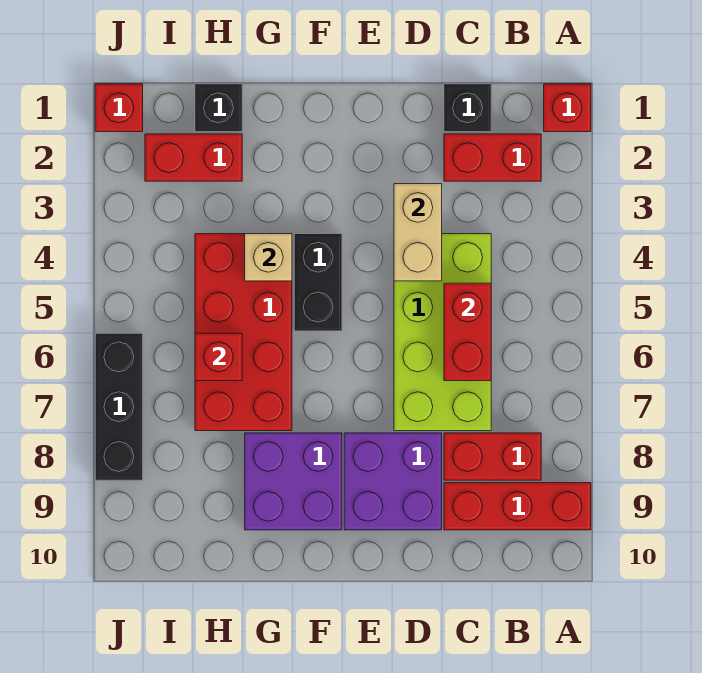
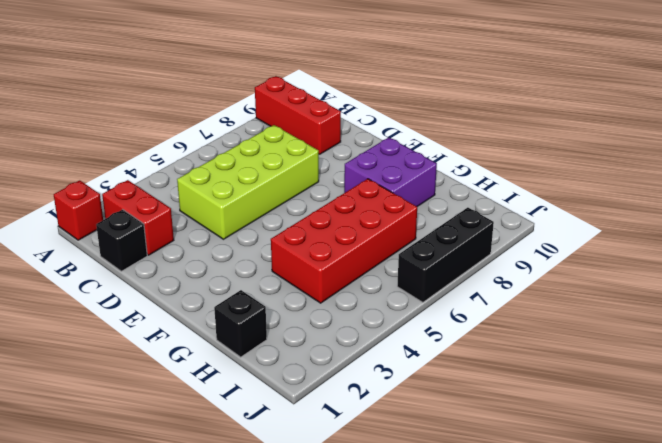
none -> red brick B8:C8 level 1
none -> purple brick D8:E9 level 1
none -> black brick F4:F5 level 1

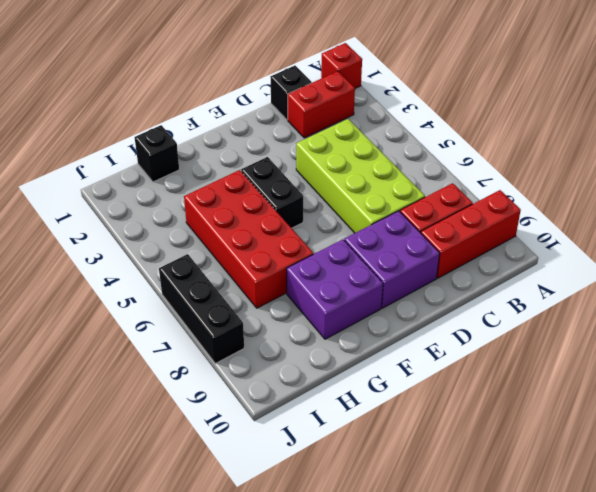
none -> red brick H2:I2 level 1
none -> red brick J1 level 1
none -> red brick C5:C6 level 2

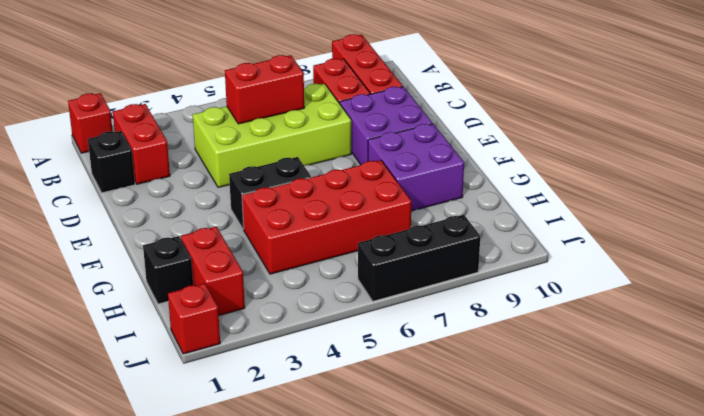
none -> tan brick D3:D4 level 2
none -> tan brick G4 level 2
none -> red brick H6 level 2

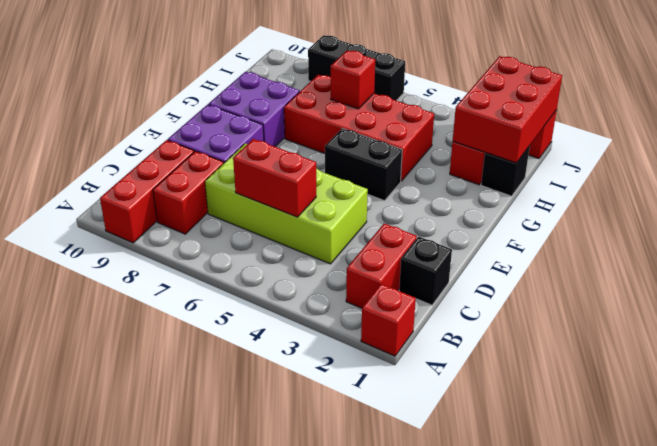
red brick H1:J2 level 2 -> none
none -> tan brick D3:D4 level 2
none -> tan brick G4 level 2

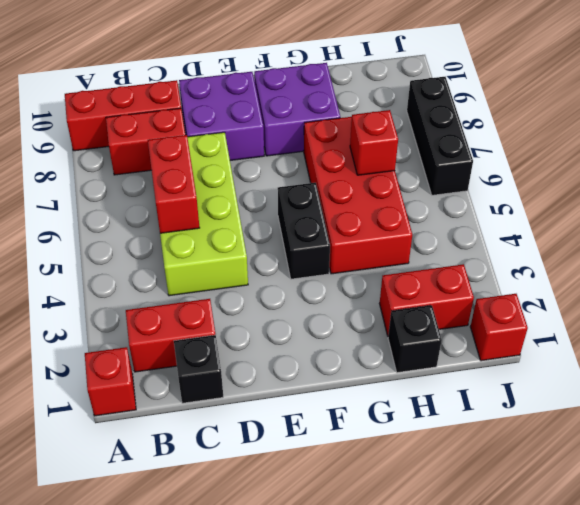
none -> tan brick D3:D4 level 2
none -> tan brick G4 level 2

